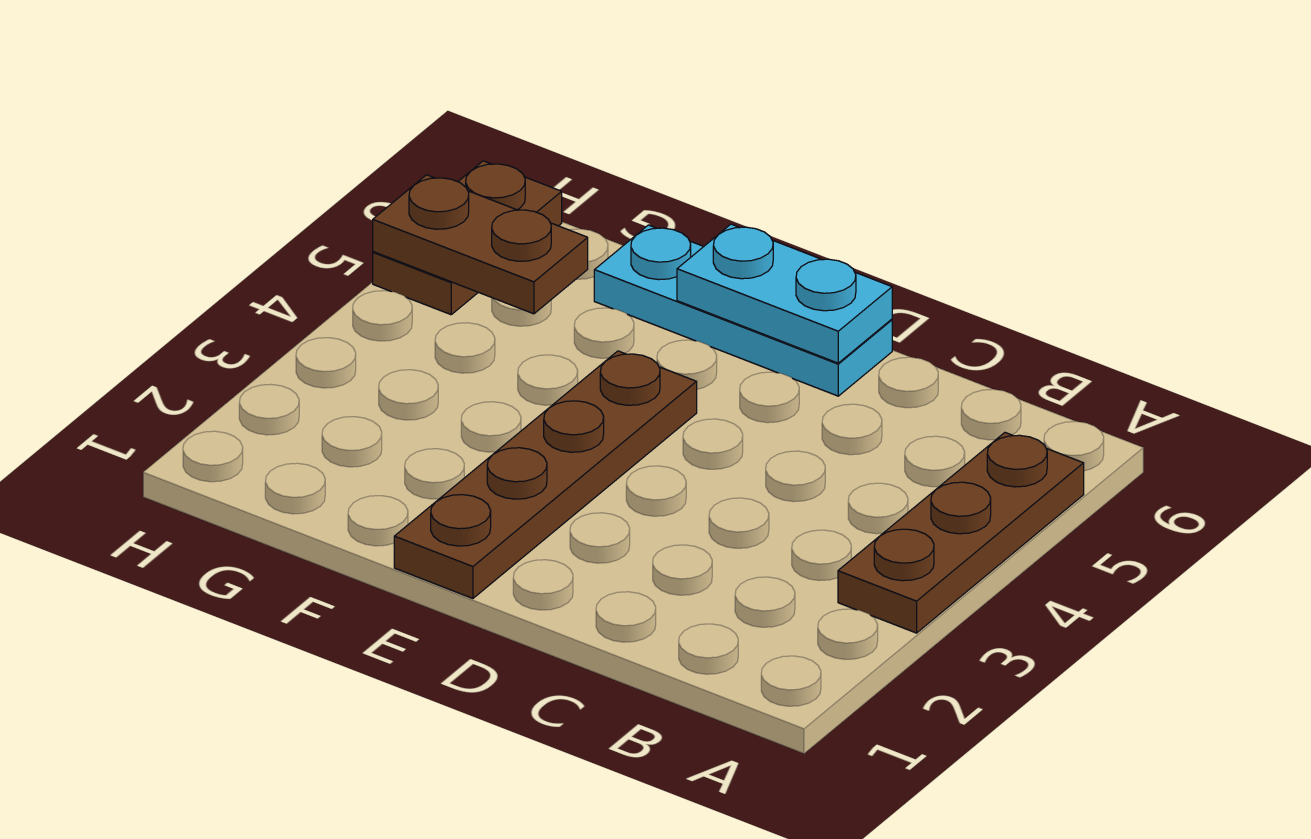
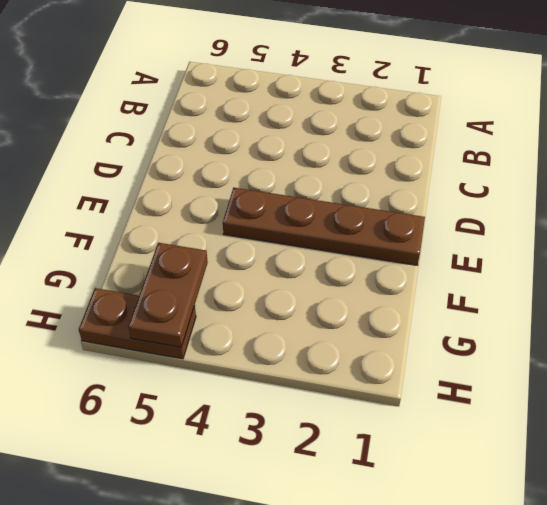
none -> brown plate A3:A5 level 1
none -> cyan plate D6:F6 level 1

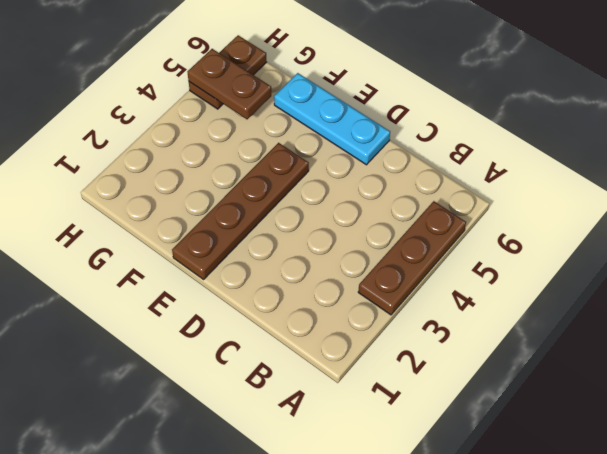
none -> cyan plate D6:E6 level 2

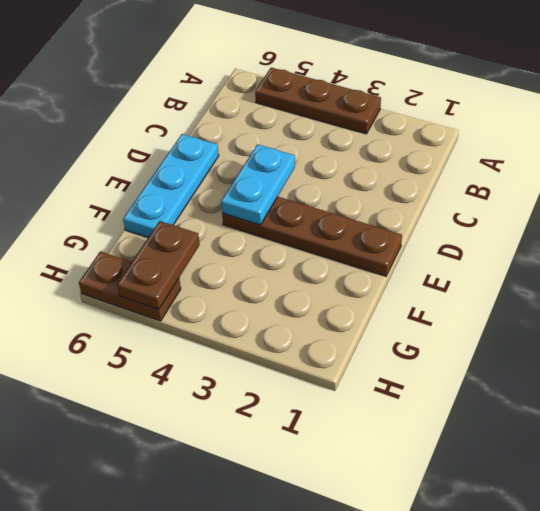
cyan plate D4:E4 level 2 -> cyan plate D6:E6 level 2

